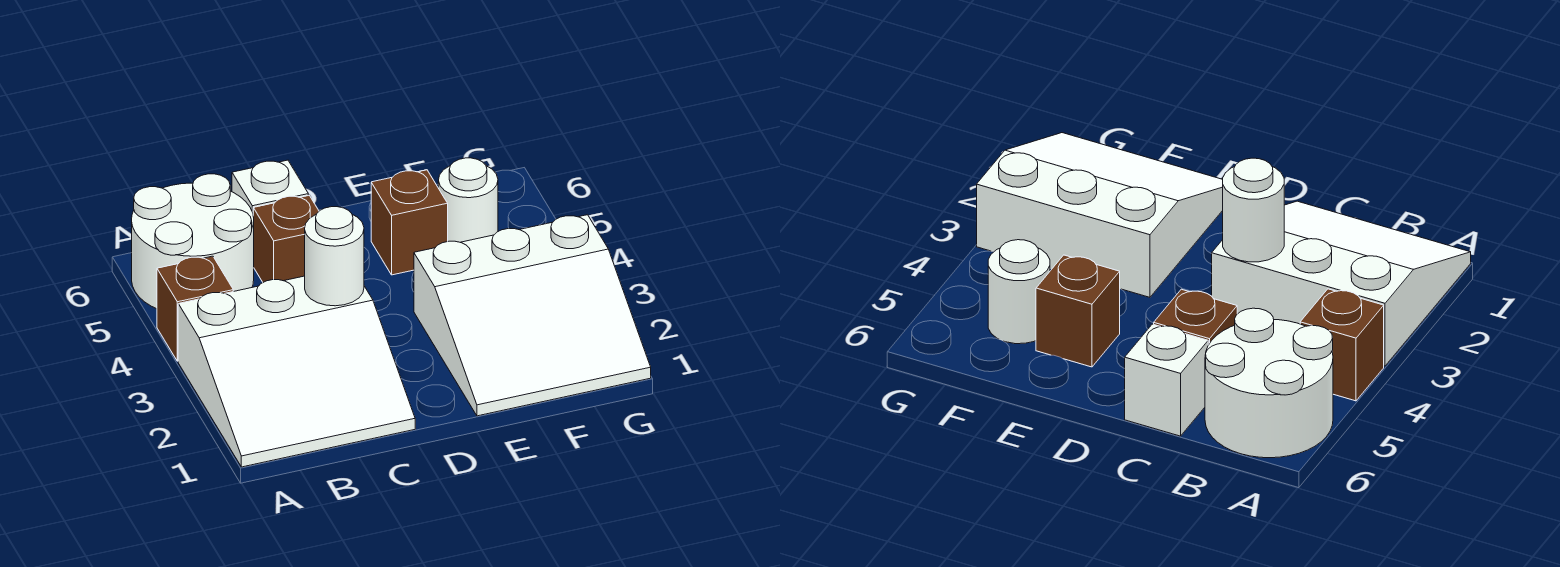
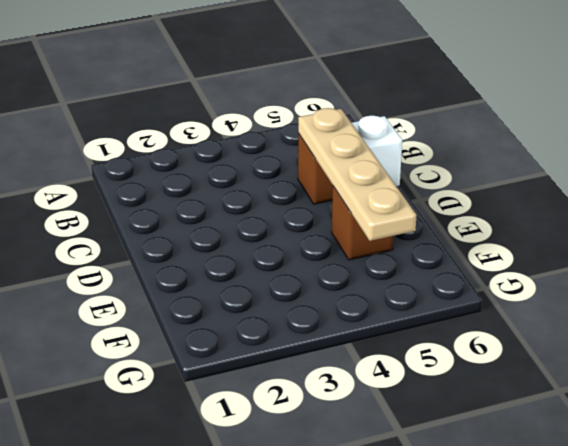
tan plate C5:F5 level 2 -> none
none -> white slope A1:C3 level 1 top 3
none -> brown brick A4 level 1

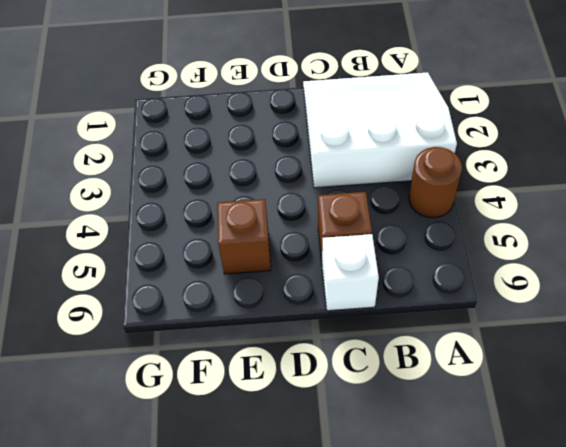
brown round brick A4 level 1 -> brown brick A4 level 1
none -> white round brick A5:B6 level 1
none -> white slope E1:G3 level 1 top 3

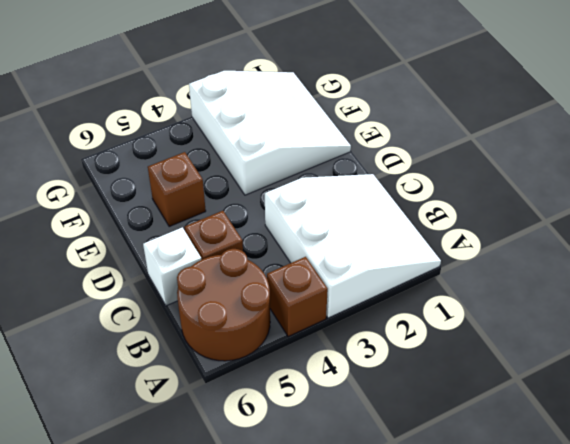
brown round brick A5:B6 level 1 -> white round brick A5:B6 level 1
none -> white round brick F5 level 1
none -> white round brick C3 level 2

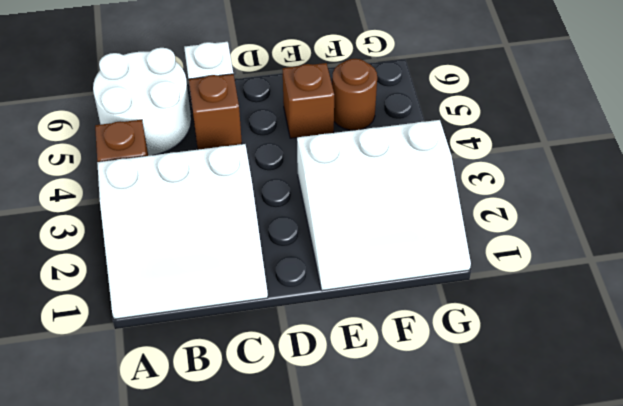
brown round brick F5 level 1 -> white round brick F5 level 1
none -> white round brick C3 level 2

